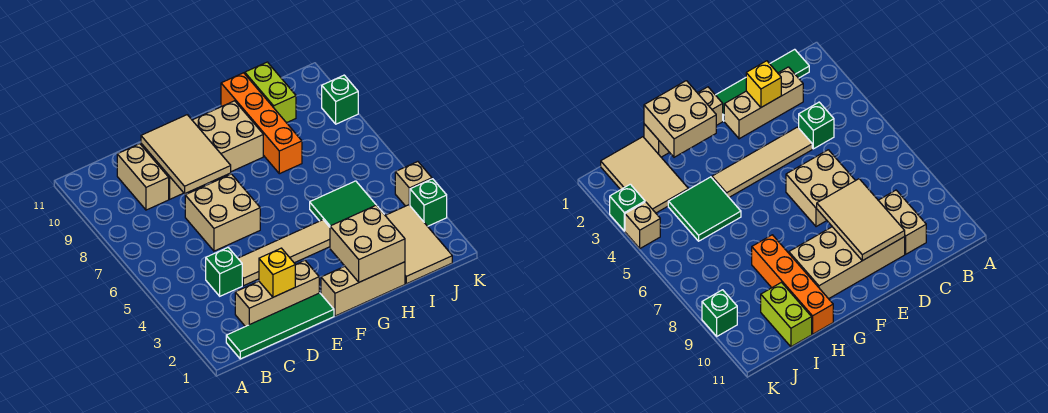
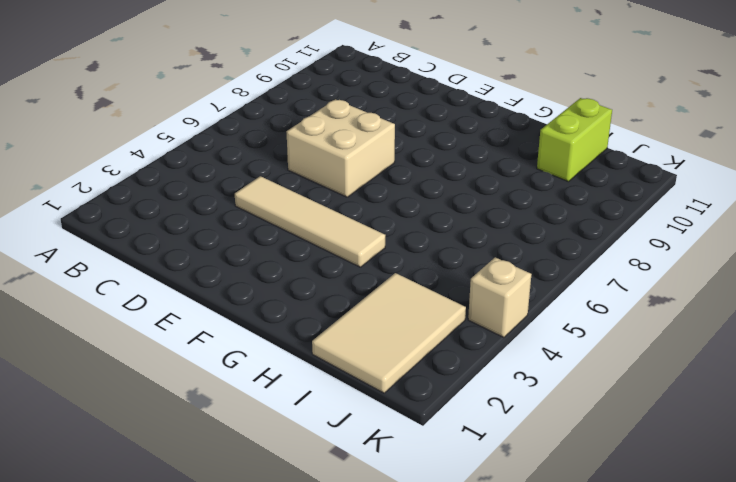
none -> green tile B1:E1 level 1
none -> tan brick C2:E2 level 1
none -> green brick C4 level 1

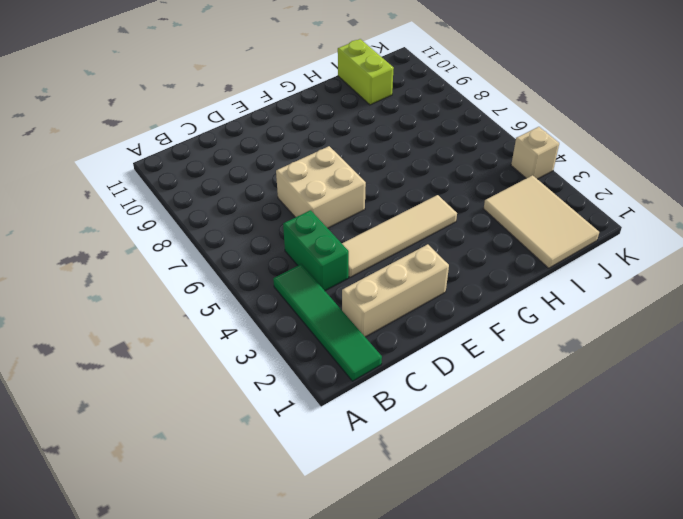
green tile B1:B4 level 1 -> green tile B1:E1 level 1
green brick C4:C5 level 1 -> green brick C4 level 1
none -> tan brick C9:C10 level 1
none -> tan brick D9:G10 level 1
none -> tan brick F1:H1 level 1

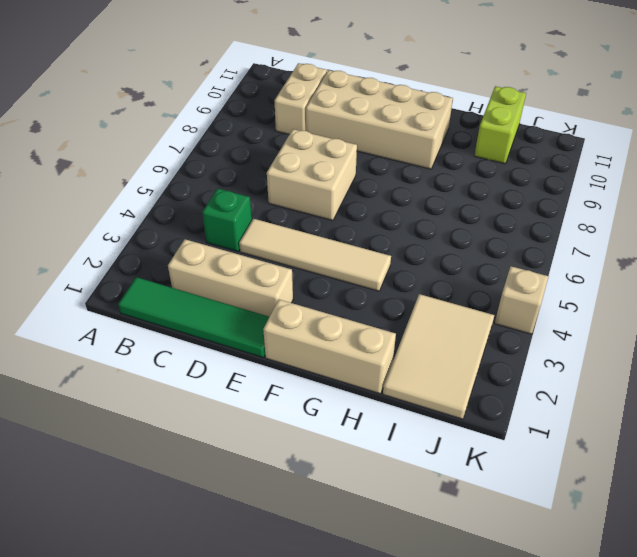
none -> green tile H4:I5 level 1
none -> orange brick H8:H11 level 1
none -> green brick K3 level 1

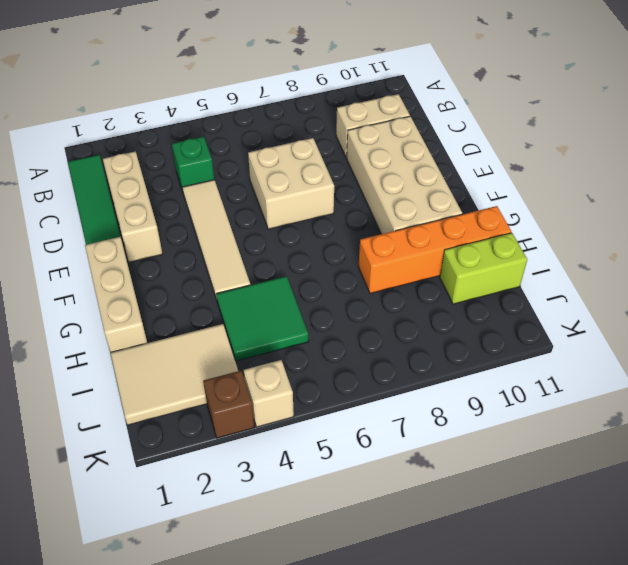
brown brick K3 level 1 -> green brick K3 level 1
none -> green brick K9 level 1
none -> yellow brick D2 level 2
none -> tan tile D8:E10 level 2

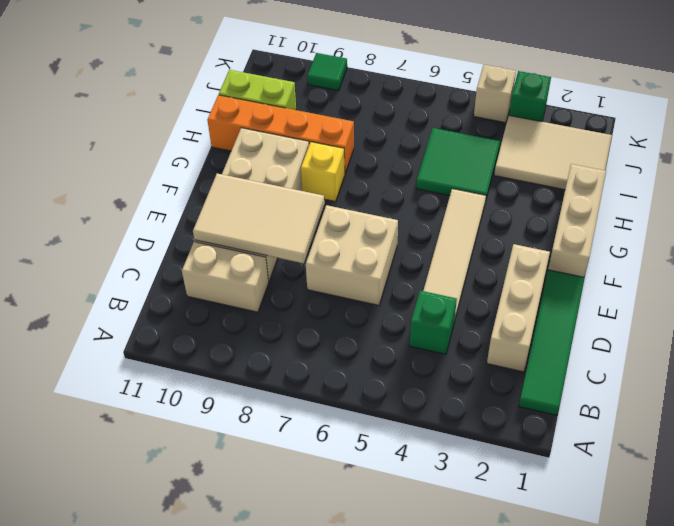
yellow brick G8 level 1 -> yellow brick D2 level 2
green tile K9 level 1 -> green brick K9 level 1
none -> tan brick G1:H2 level 2

